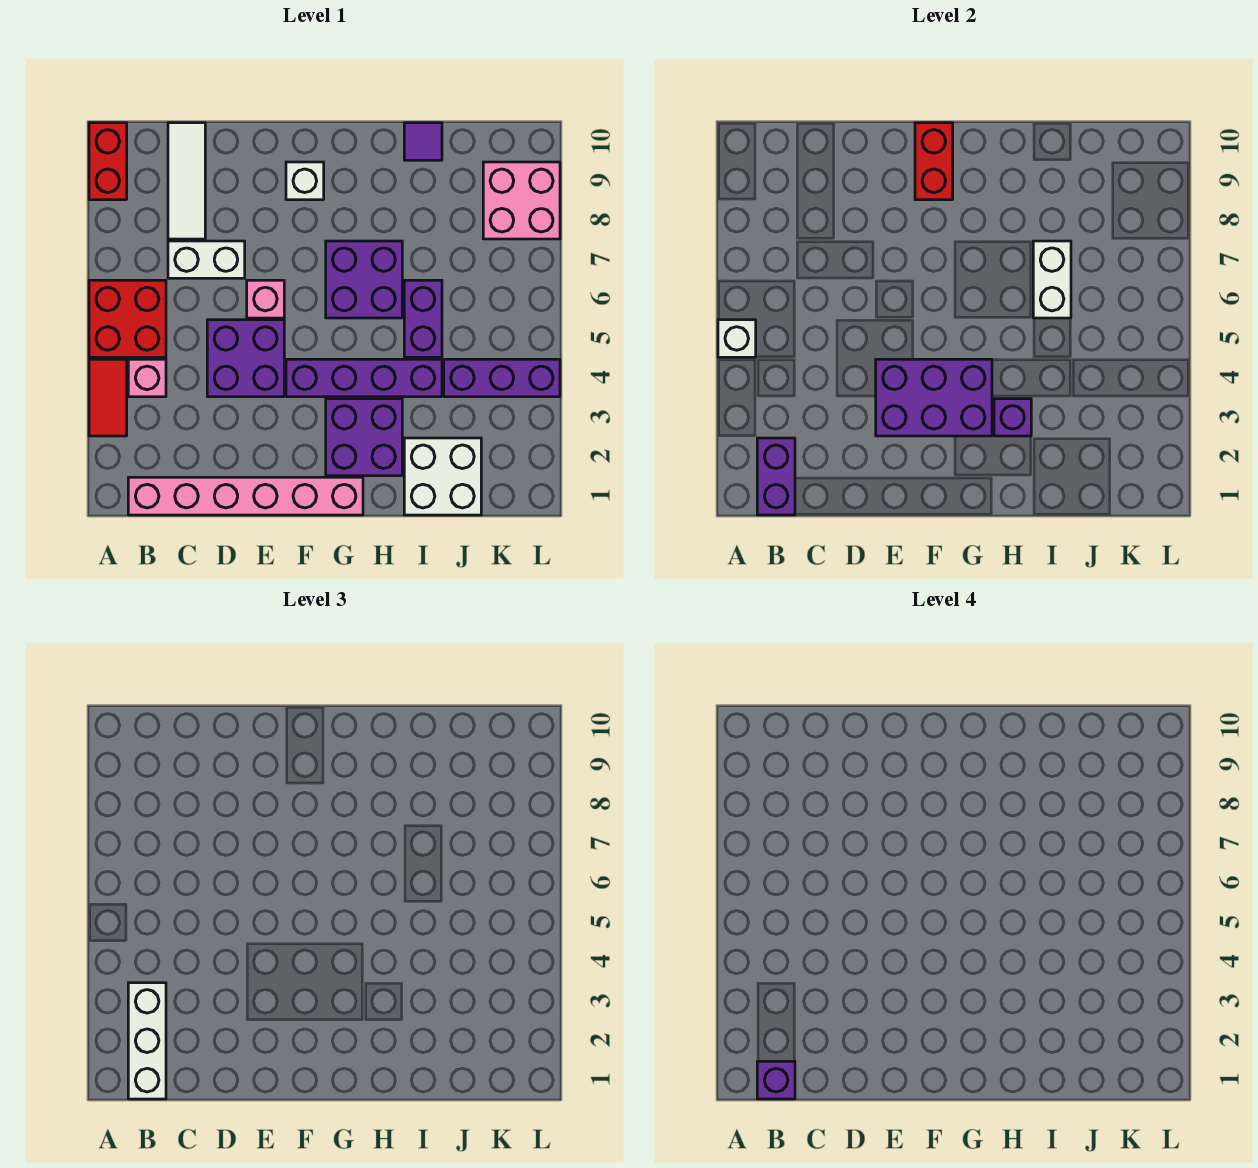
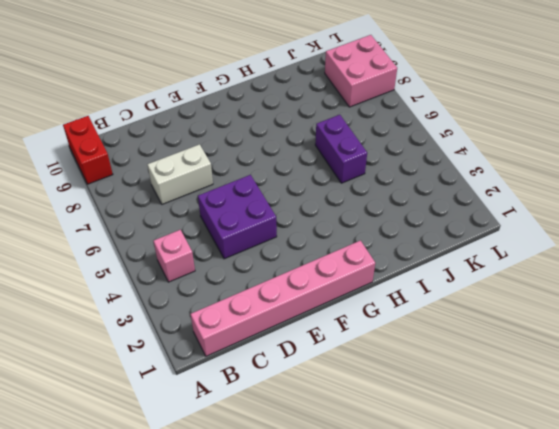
none -> red tile A3:A4 level 1
none -> red brick A5:B6 level 1
none -> white tile C8:C10 level 1

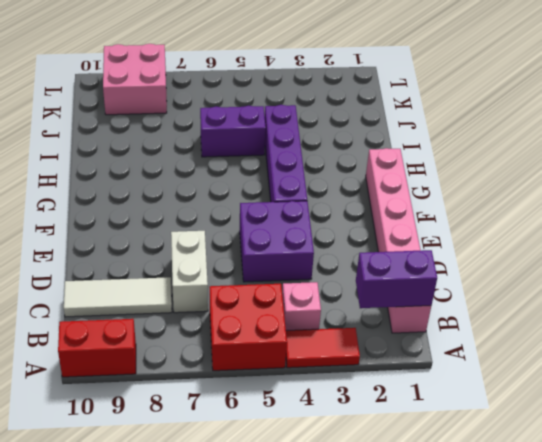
none -> pink brick E6 level 1
none -> white brick F9 level 1
none -> purple brick G2:H3 level 1

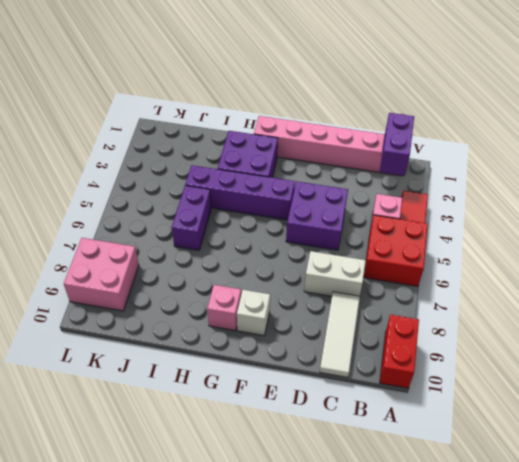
pink brick G9 level 1 -> pink brick E6 level 1
none -> purple brick G6:H7 level 1
none -> white brick I1:J2 level 1
none -> purple tile I10 level 1

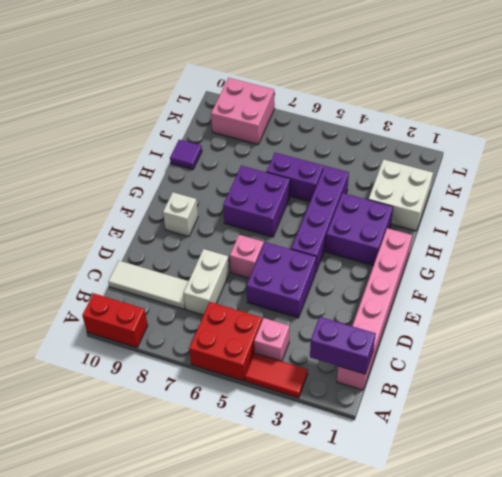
none -> purple brick J4:L4 level 1
none -> white brick A5 level 2
none -> purple brick E3:G4 level 2

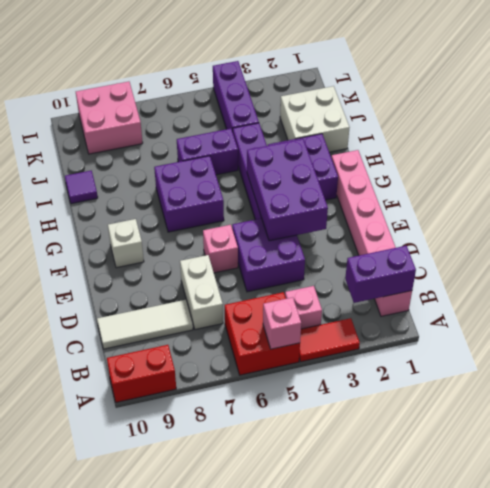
pink brick A5 level 2 -> white brick A5 level 2
none -> red brick F9:F10 level 2
none -> purple brick H3 level 2
none -> white brick I6:I7 level 2

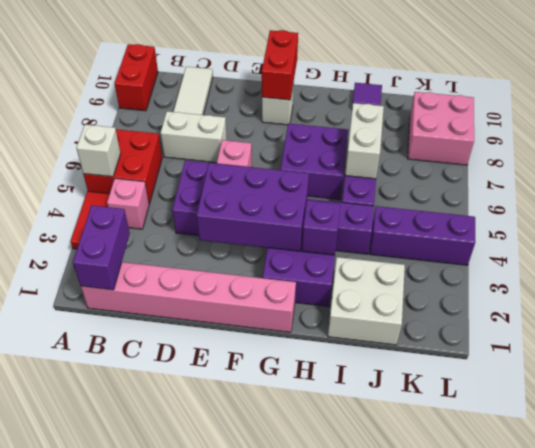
none -> white brick B1:B3 level 3
none -> purple brick B1 level 4

